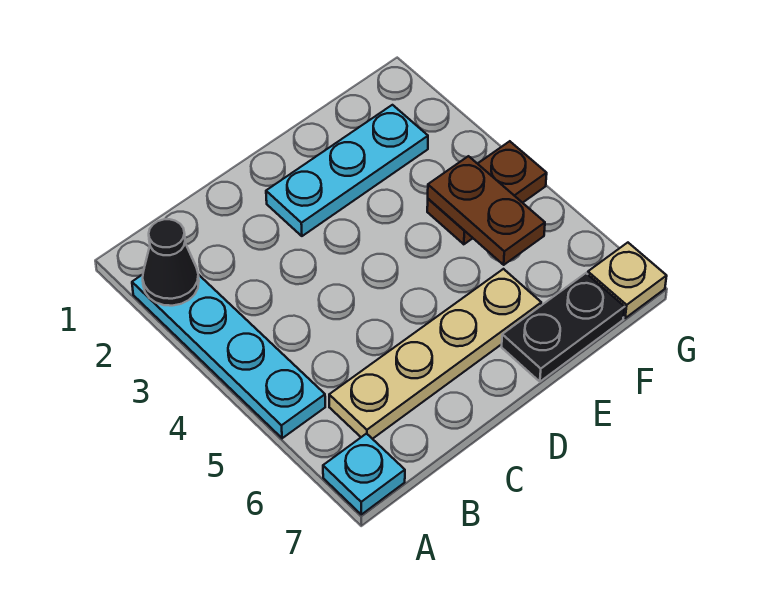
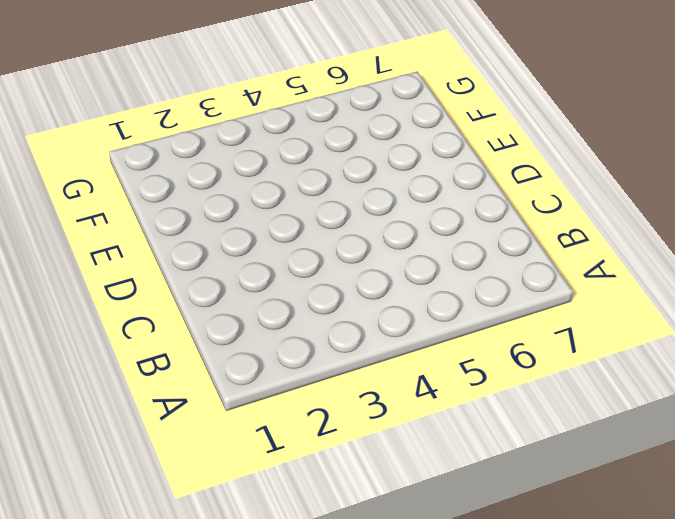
none -> cyan plate A2:A5 level 1
none -> cyan plate A7 level 1

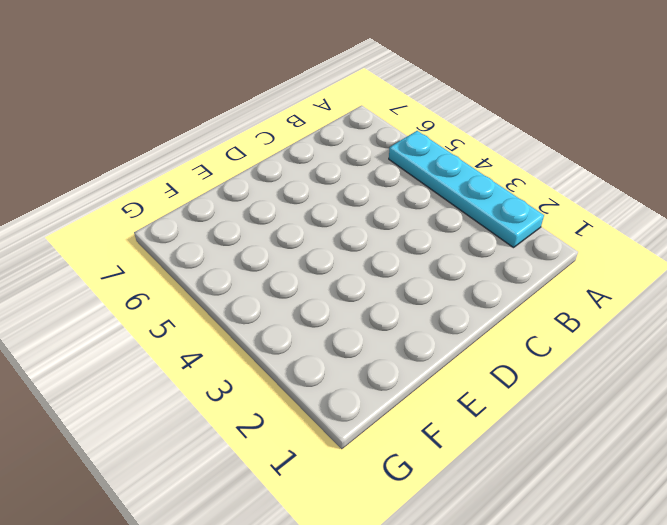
none -> cyan plate A7 level 1
none -> tan plate B6:E6 level 1

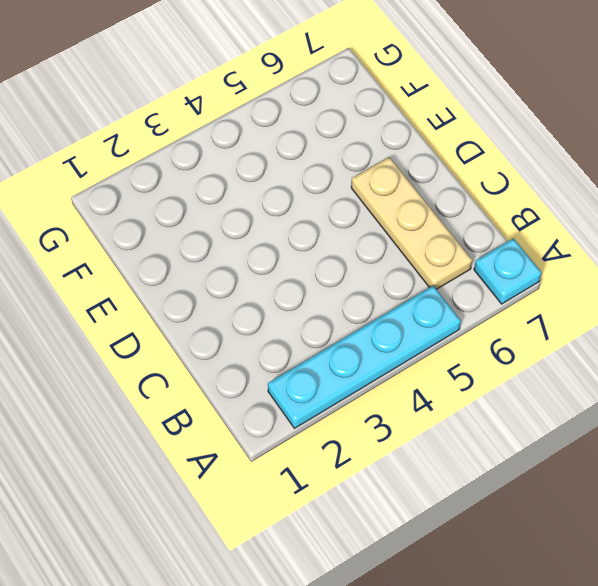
tan plate B6:D6 level 1 -> tan plate B6:E6 level 1
none -> cyan plate D2:F2 level 1
none -> black plate E7:F7 level 1

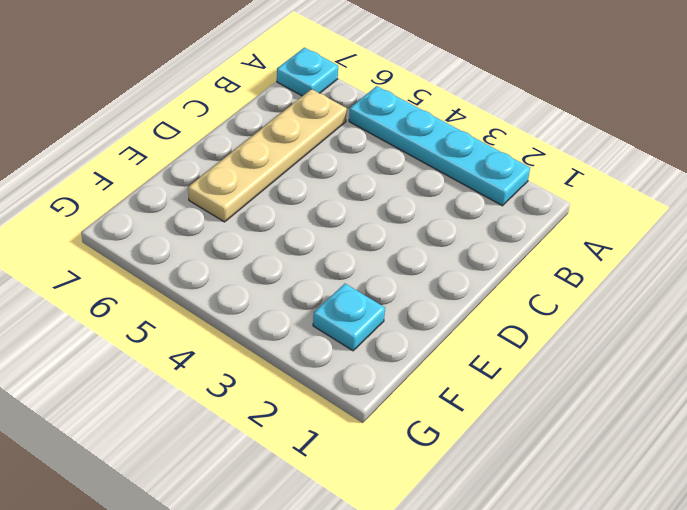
cyan plate F2 level 1 -> cyan plate D2:F2 level 1
none -> black plate E7:F7 level 1
none -> brown plate F4:G4 level 1

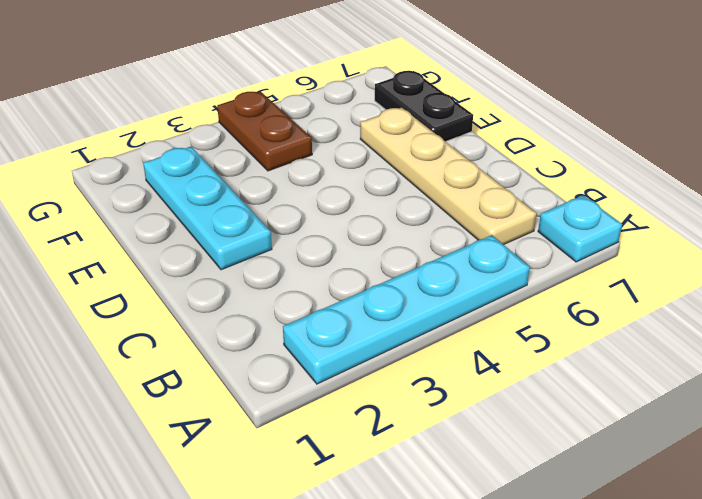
none -> tan plate G7 level 1
none -> black cone A2 level 2

